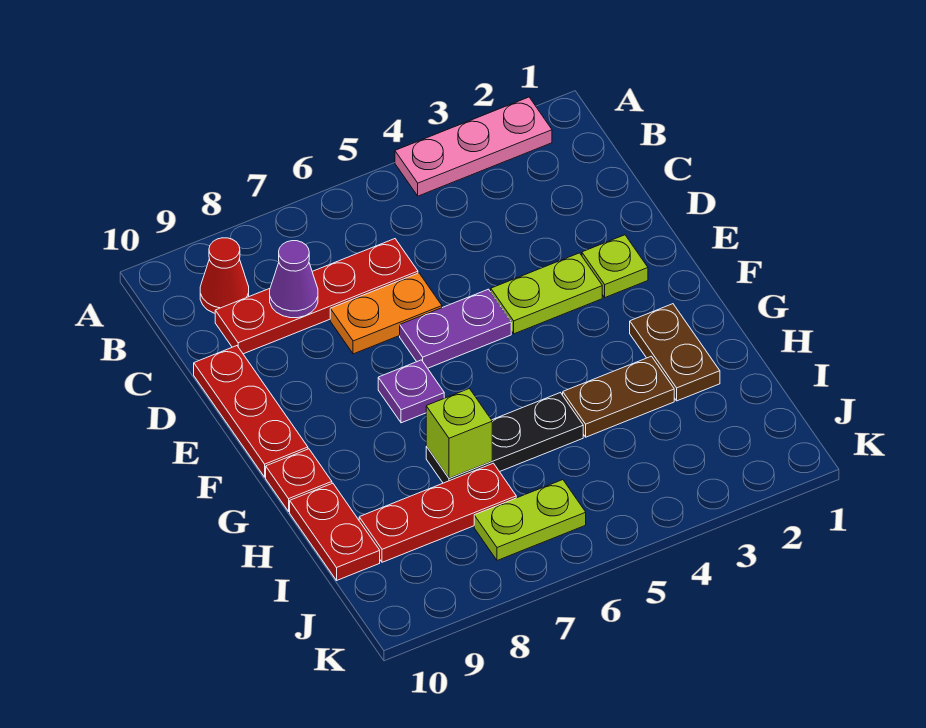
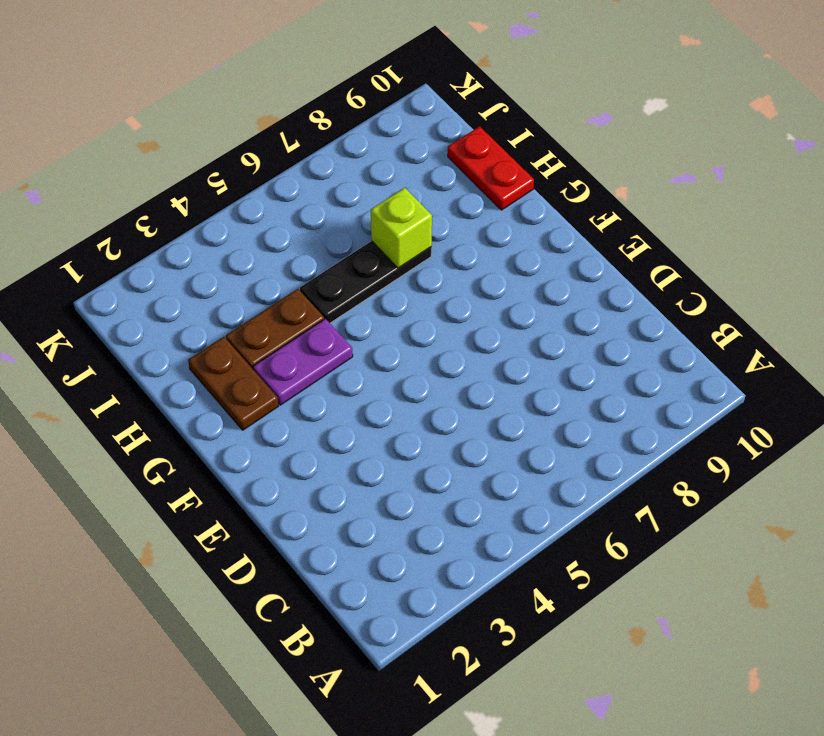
purple plate G3:G4 level 1 -> purple plate E5:E6 level 1
none -> pink plate A2:A4 level 1
none -> red cone B9 level 1
none -> red plate C6:C9 level 1

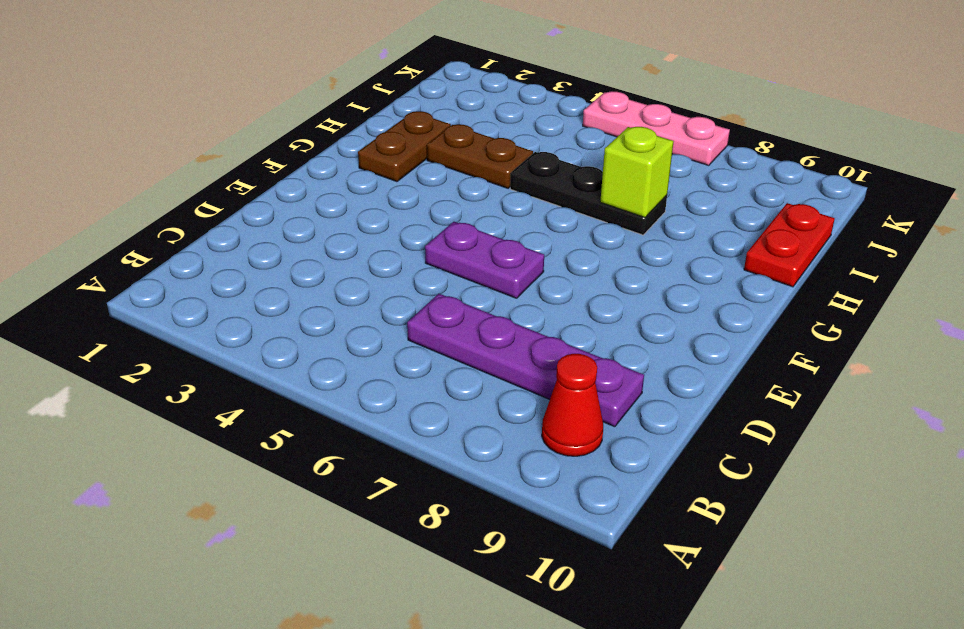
purple plate C6:C9 level 1 -> red plate C6:C9 level 1
pink plate K5:K7 level 1 -> pink plate A2:A4 level 1
none -> orange plate D6:D7 level 1
none -> red plate D10:F10 level 1
none -> lime plate E2 level 1

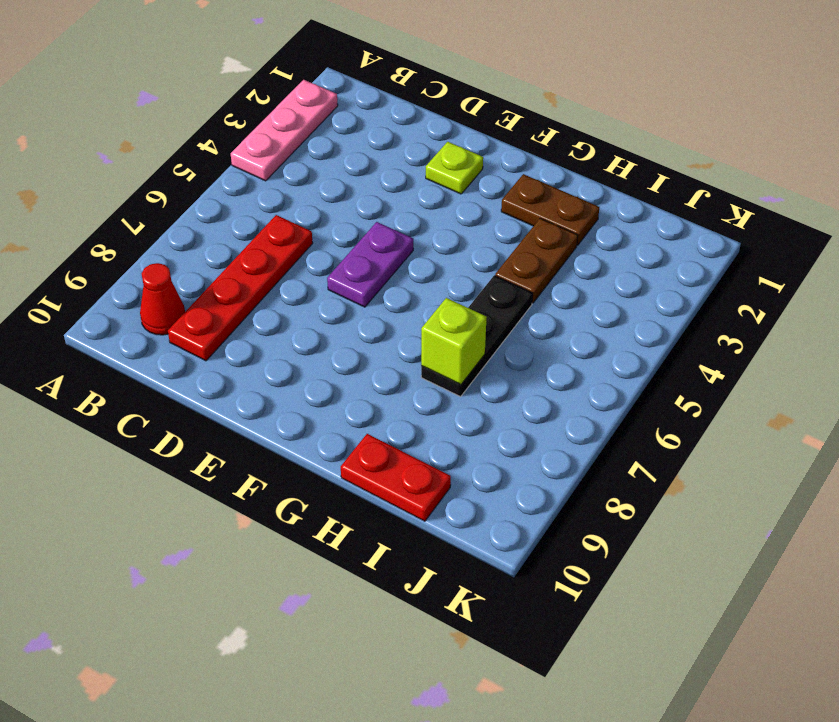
none -> orange plate D6:D7 level 1
none -> red plate D10:F10 level 1
none -> lime plate E3:E4 level 1

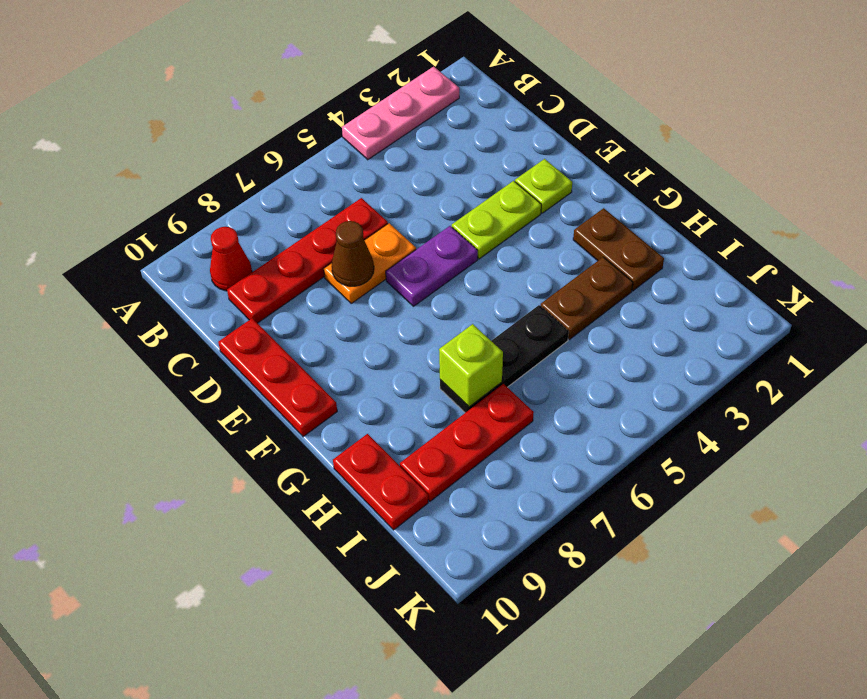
brown cone D7 level 2 -> none
none -> purple plate F7 level 1
none -> red plate G10 level 1
none -> lime plate J6:J7 level 1

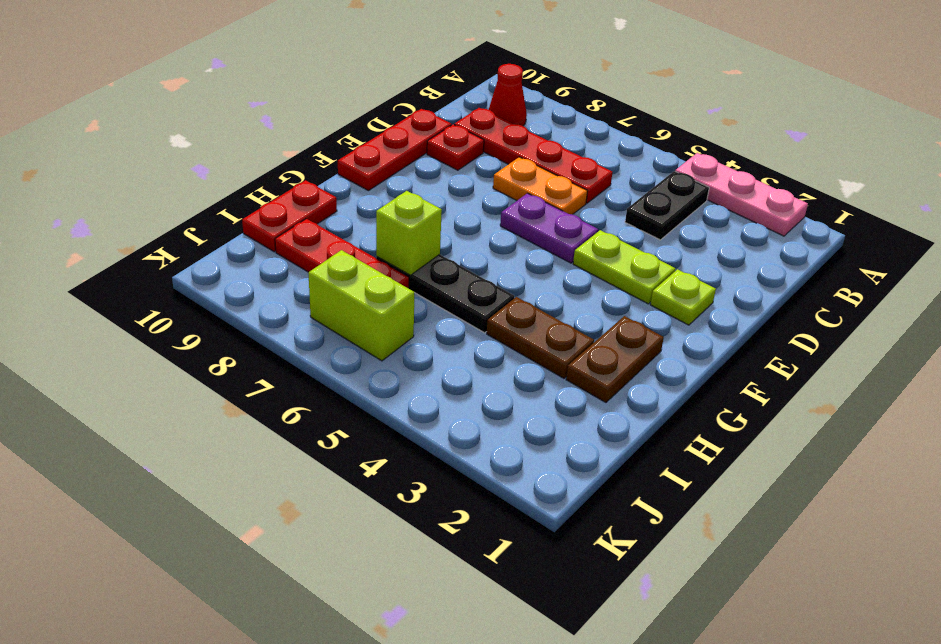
black plate B4:C4 level 1 -> none
red plate D9 level 1 -> red plate G10 level 1
lime brick J6:J7 level 1 -> lime plate J6:J7 level 1
none -> purple plate F7 level 1
none -> purple cone C8 level 2

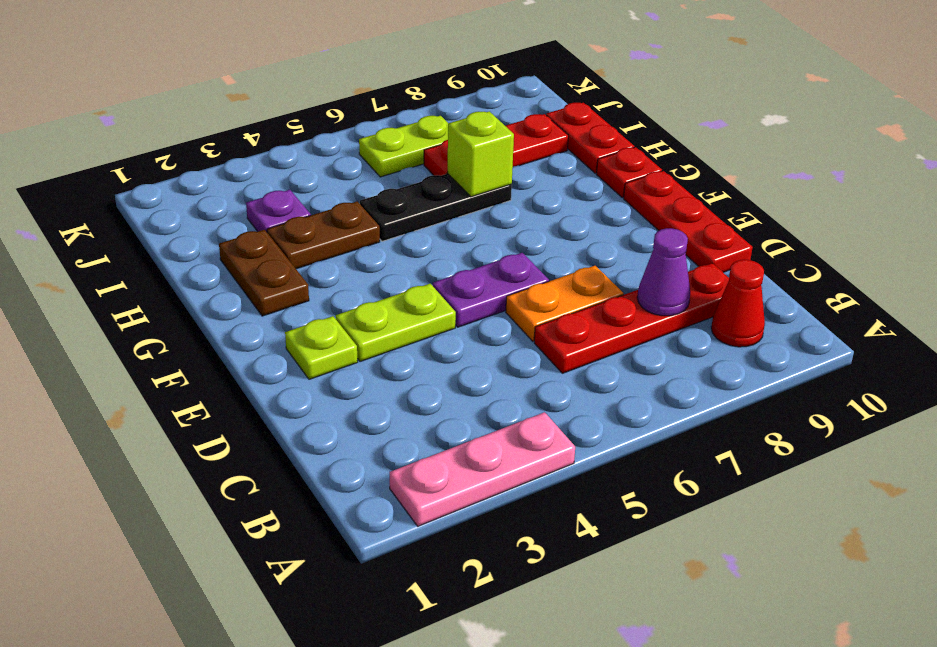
purple plate I3 level 1 -> purple plate F7 level 1

